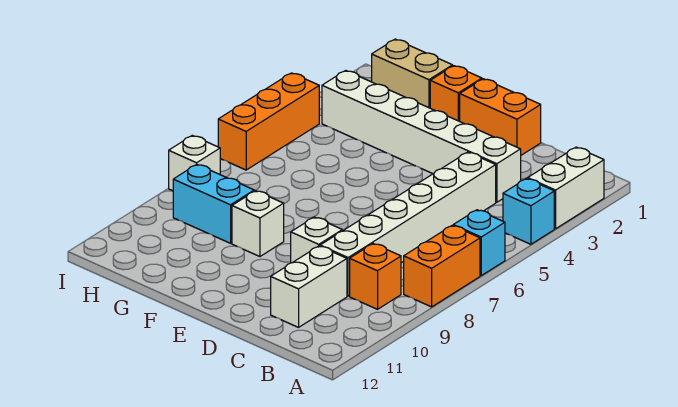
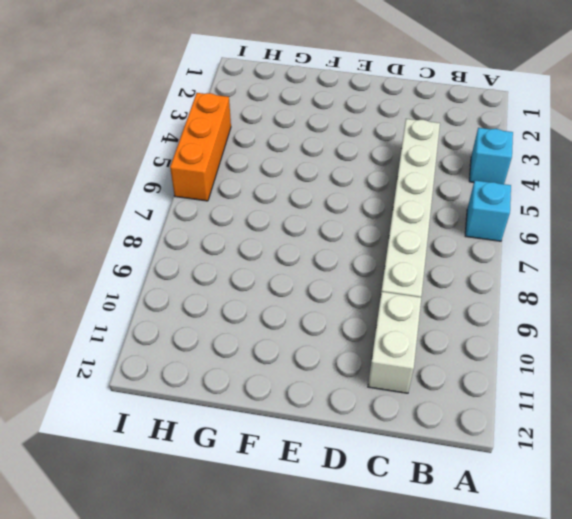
none -> white brick A2:A3 level 1
none -> orange brick A7:A8 level 1
none -> orange brick B9 level 1

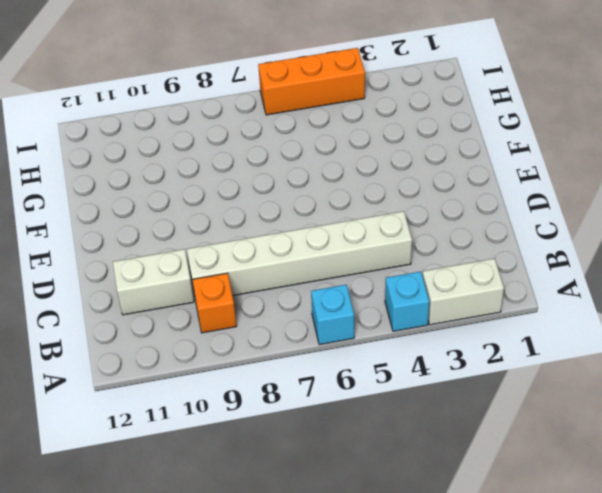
none -> orange brick A7:A8 level 1
none -> white brick C3:H3 level 1
none -> orange brick D1:E1 level 1

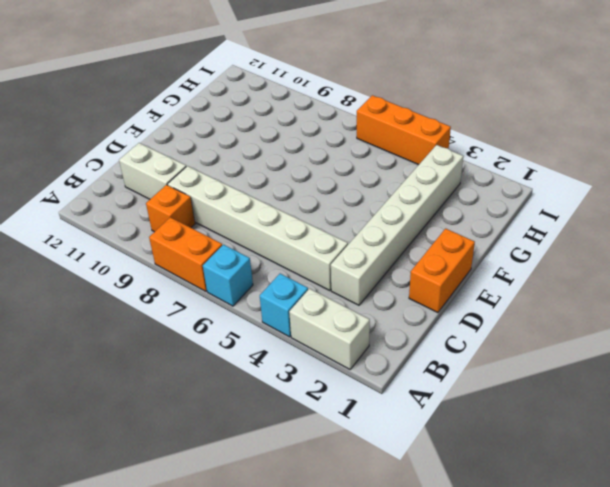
none -> white brick D9 level 1
none -> orange brick F1 level 1
none -> white brick F9 level 1

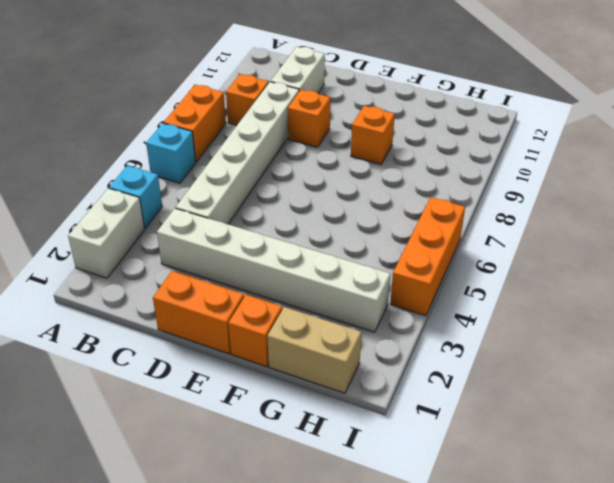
orange brick D9 level 1 -> white brick D9 level 1
orange brick F9 level 1 -> white brick F9 level 1
none -> cyan brick G9:H9 level 1
none -> white brick I8 level 1

